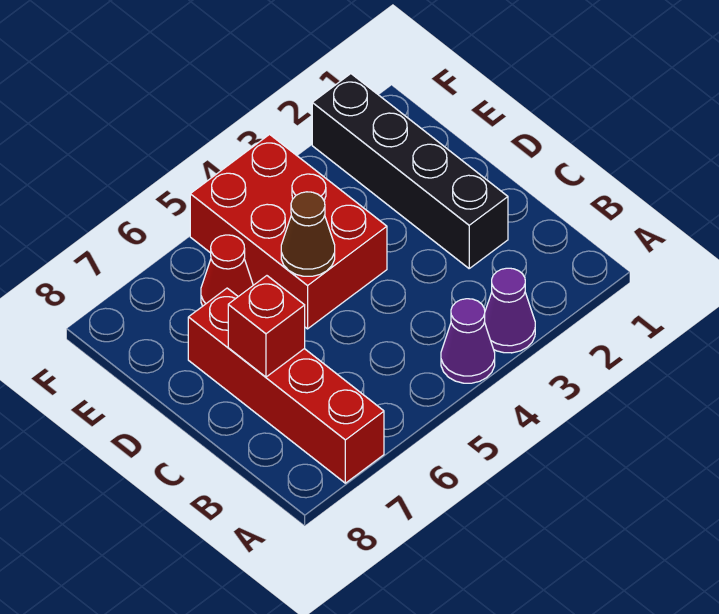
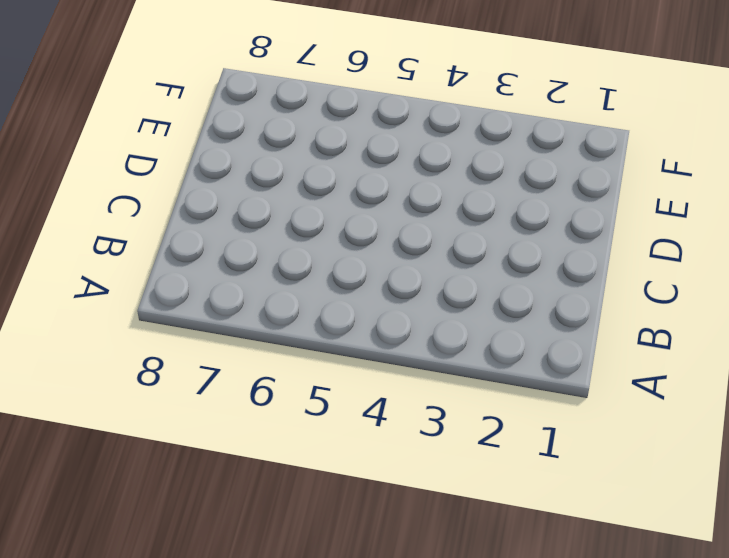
none -> purple cone A3 level 1
none -> purple cone A4 level 1

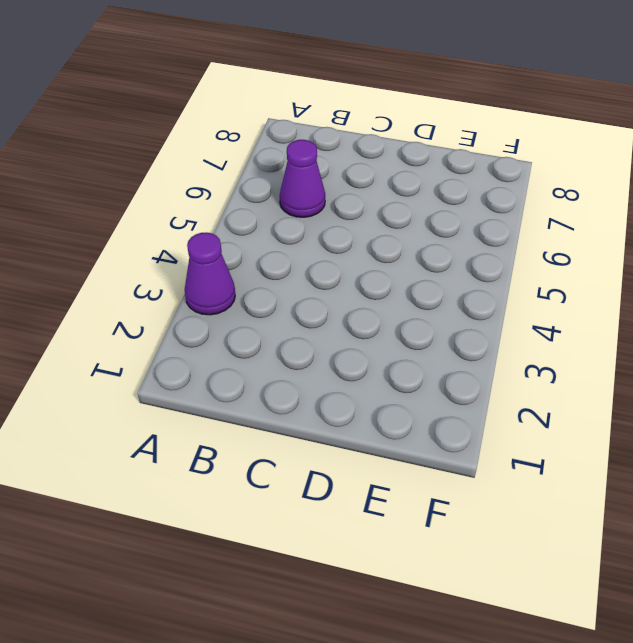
purple cone B6 level 1 -> purple cone A4 level 1
none -> red brick A7:D7 level 1
none -> black brick C2:F2 level 1

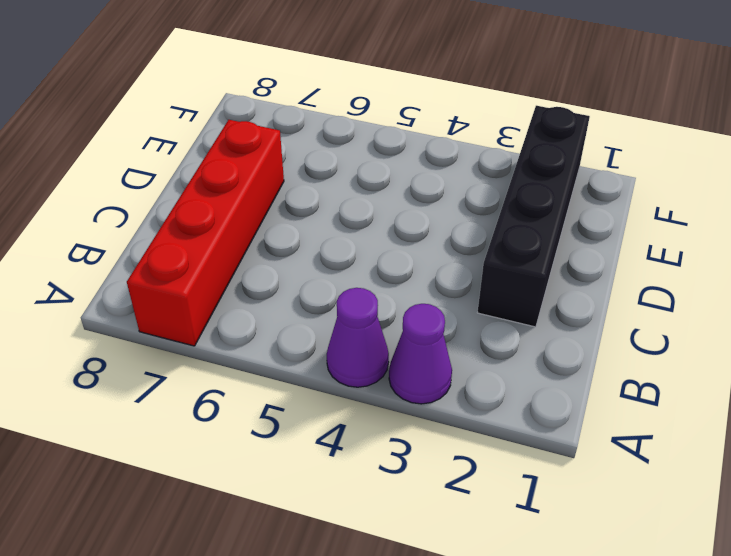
none -> red brick D4:F5 level 1
none -> red cone E6 level 1

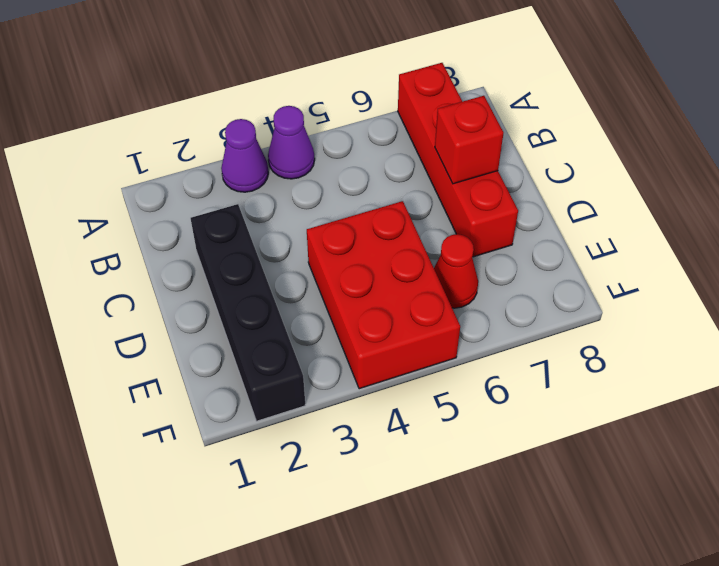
none -> brown cone D5 level 2

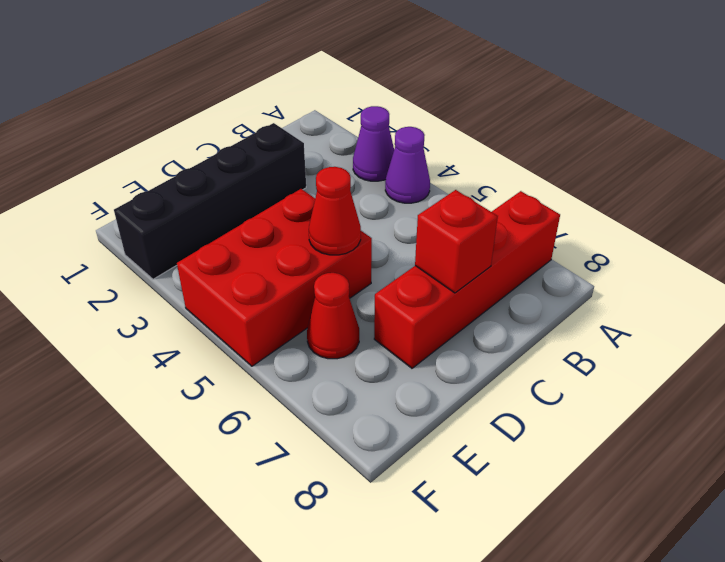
red cone D5 level 2 -> brown cone D5 level 2

